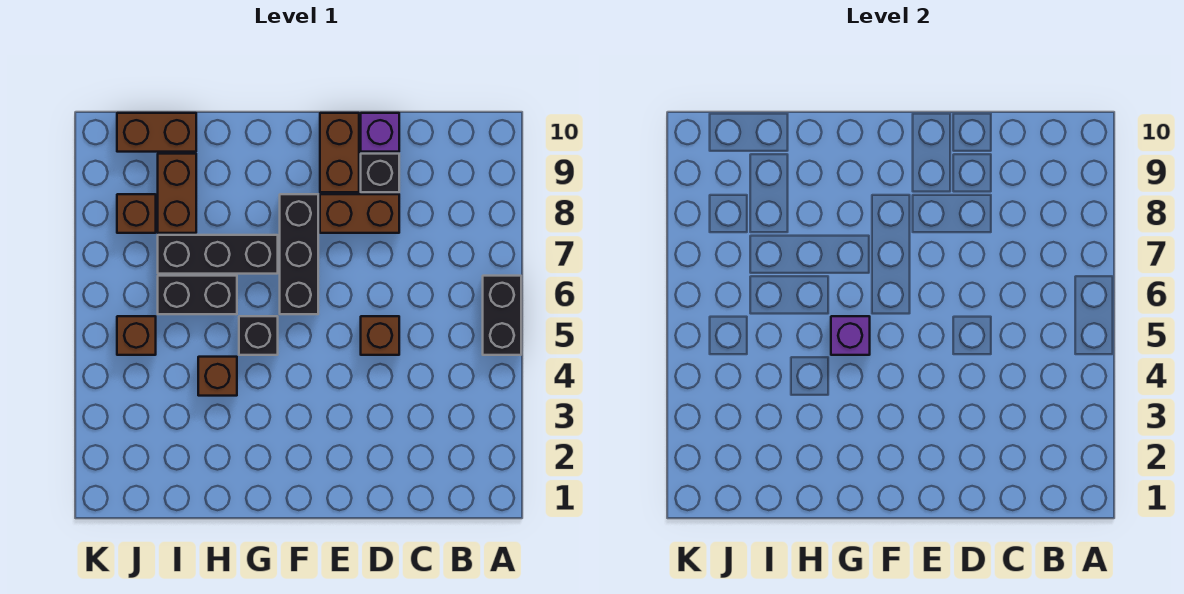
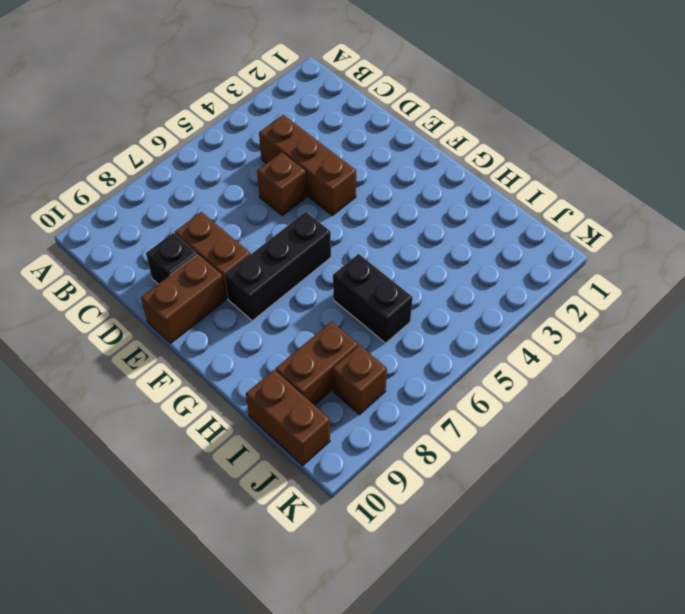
brown brick C4:E4 level 1 -> none
none -> black brick A5:A6 level 1
none -> purple brick D10 level 1
none -> black brick G5 level 1

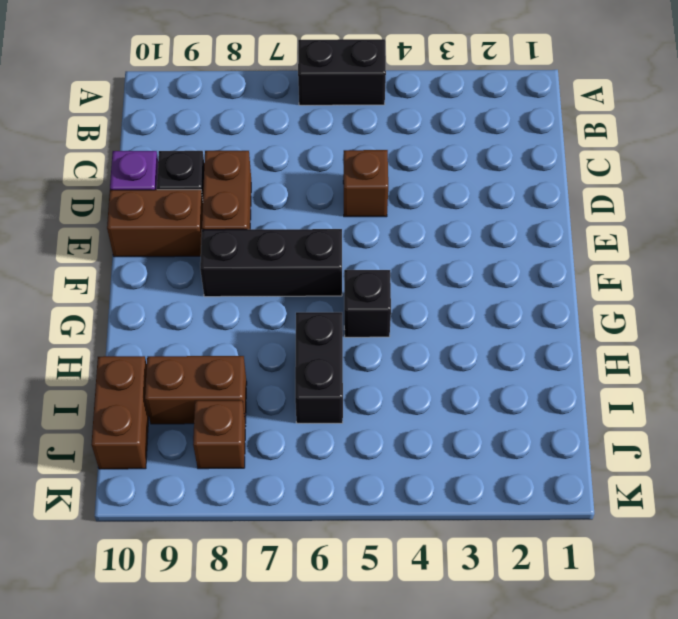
none -> black brick G7:I7 level 1
none -> brown brick H4 level 1
none -> brown brick J5 level 1

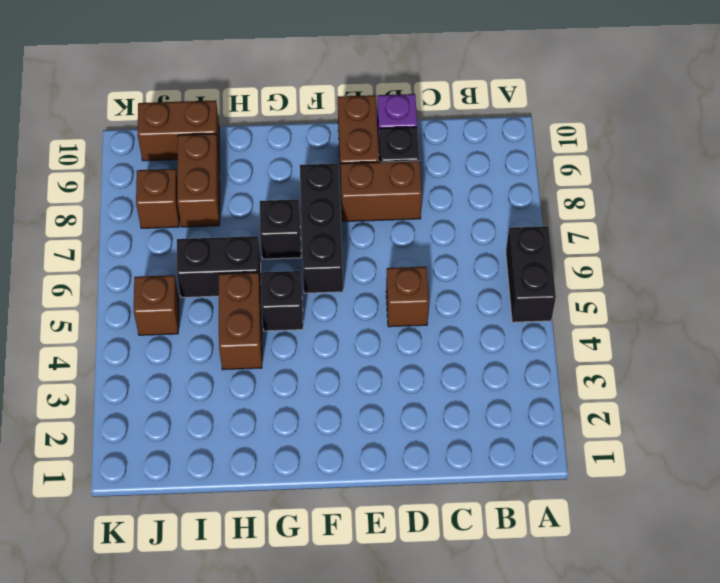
black brick G7 level 1 -> black brick G7:I7 level 1
brown brick H4:H5 level 1 -> brown brick H4 level 1
none -> purple brick G5 level 2

